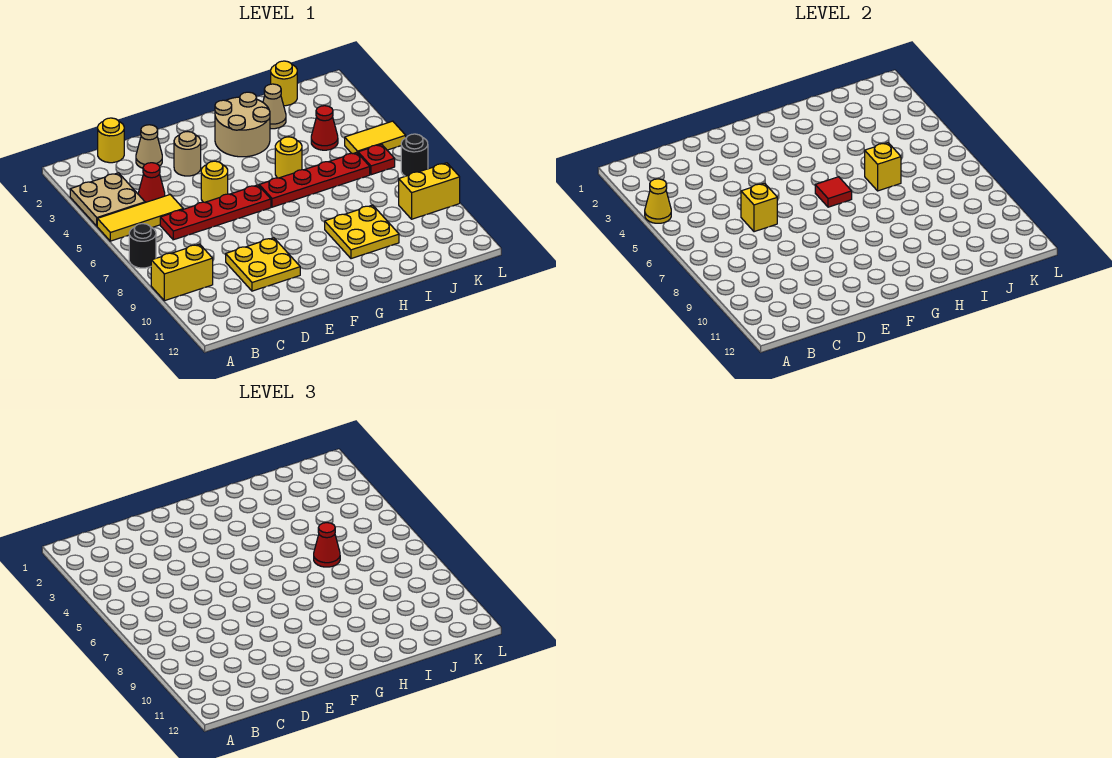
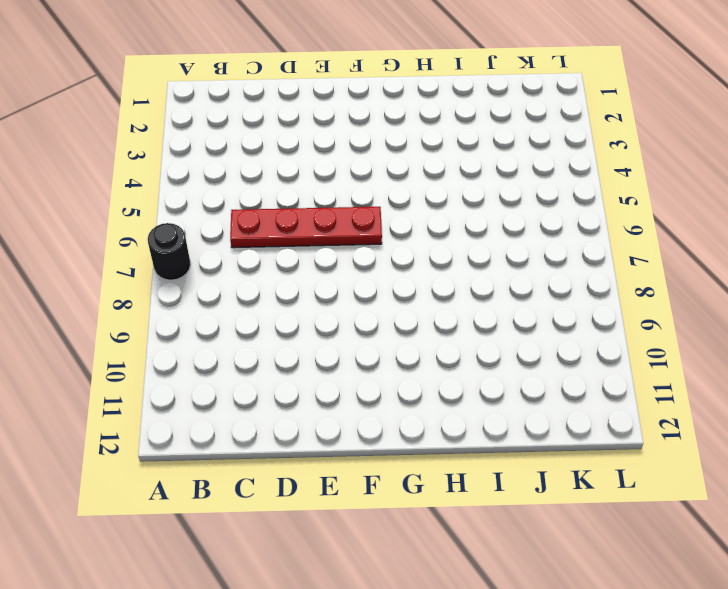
none -> tan plate A3:B4 level 1
none -> yellow tile A5:C5 level 1
none -> yellow brick A9:B9 level 1

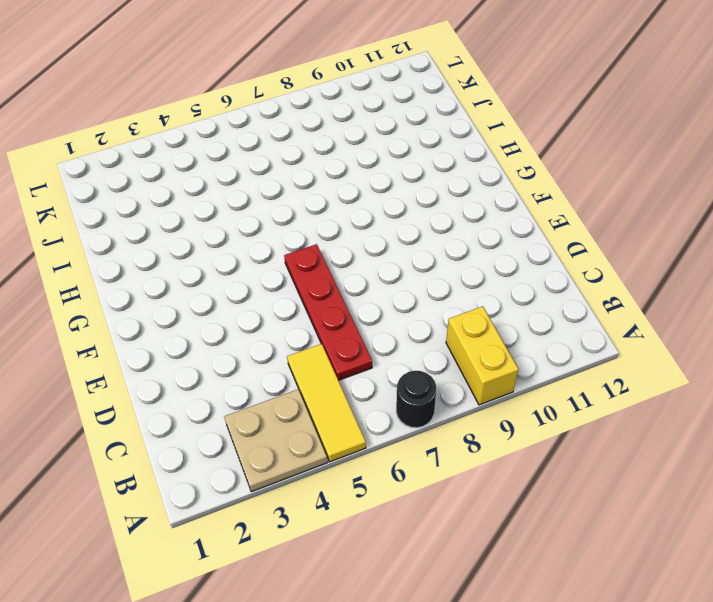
none -> yellow round brick C1 level 1
none -> red cone C4 level 1
none -> tan cone D2 level 1

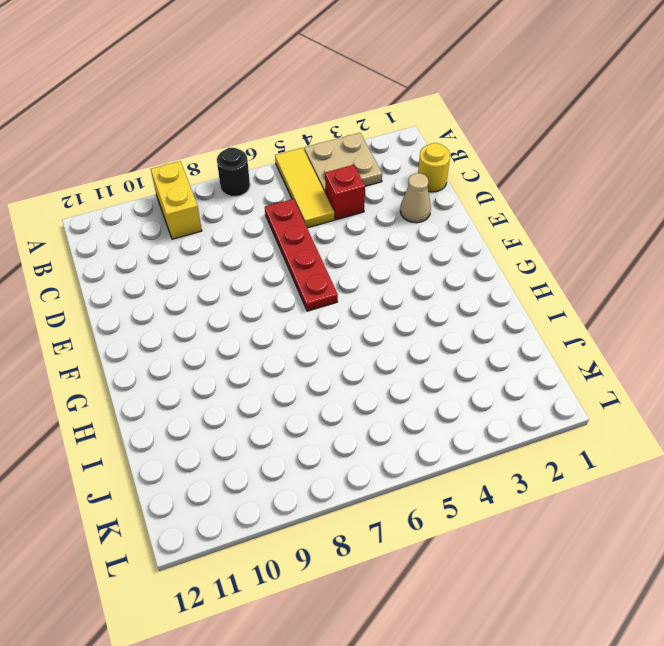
red brick C4 level 1 -> red cone C4 level 1
none -> yellow plate D9:E10 level 1
none -> tan round brick E3 level 1
none -> yellow round brick E5 level 1

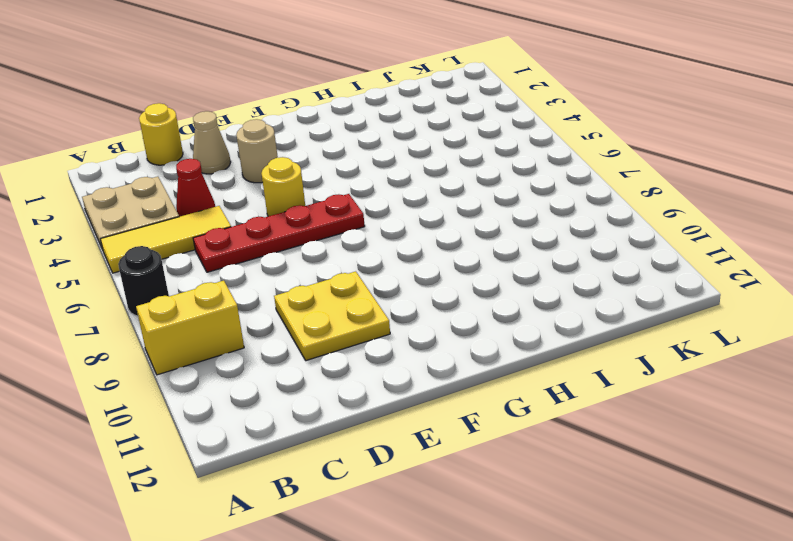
none -> tan round brick G2:H3 level 1
none -> red plate G6:J6 level 1
none -> yellow round brick H5 level 1

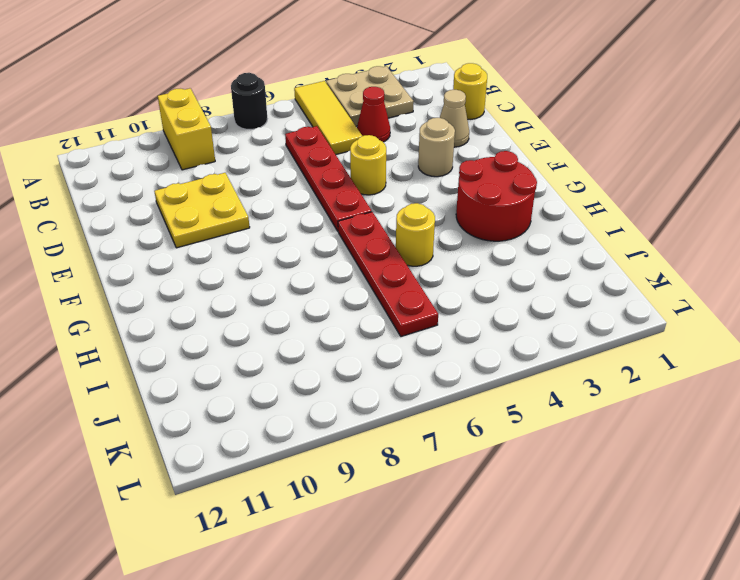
red round brick G2:H3 level 1 -> tan round brick G2:H3 level 1
none -> yellow plate H9:I10 level 1
none -> tan cone I2 level 1
none -> yellow round brick J1 level 1

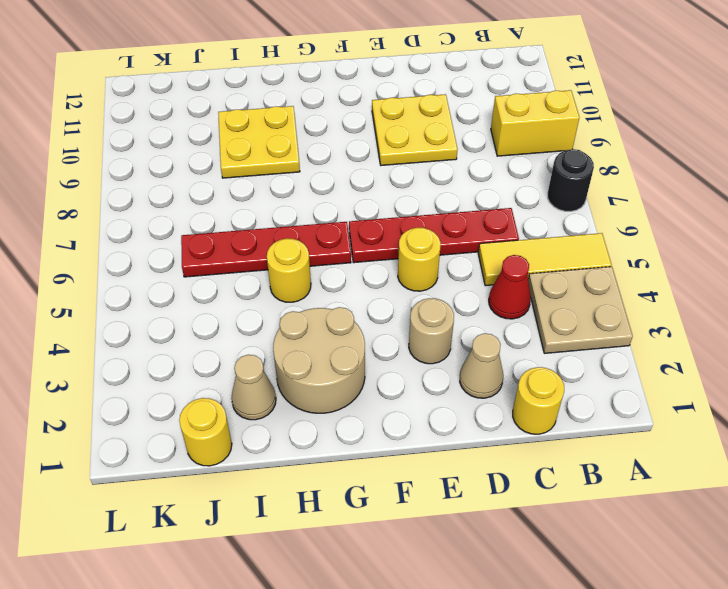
none -> red cone J4 level 1
none -> yellow tile K5:L5 level 1
none -> red plate K6 level 1

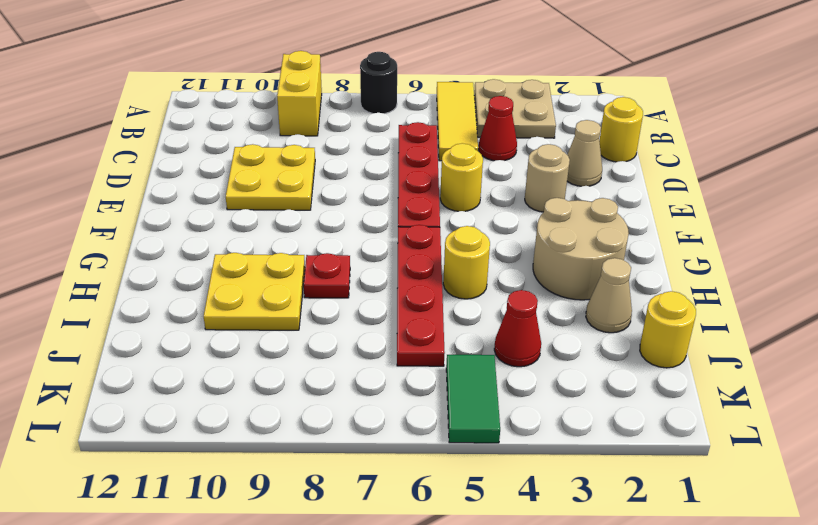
red plate H8 level 1 -> red plate K6 level 1
green tile K5:L5 level 1 -> yellow tile K5:L5 level 1
none -> yellow brick K9:L9 level 1
none -> black round brick L7 level 1
none -> yellow cone A4 level 2

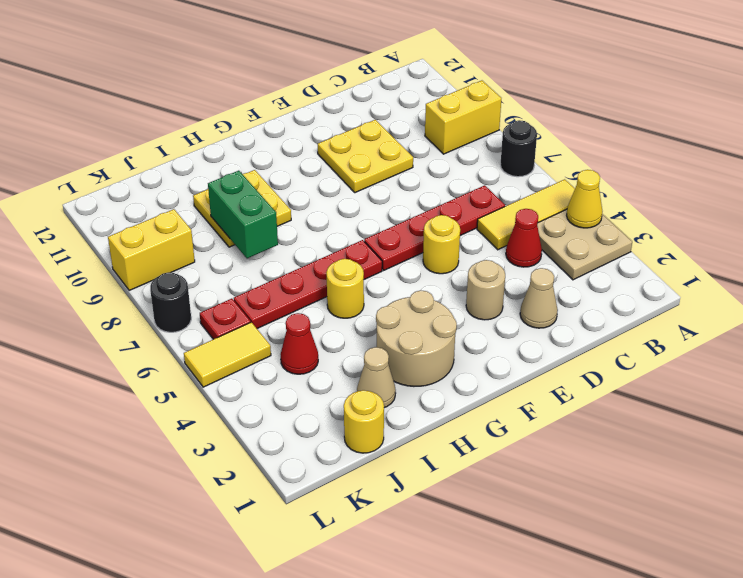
green brick I8:I9 level 2 -> none
none -> yellow round brick C1 level 1
none -> yellow brick D6 level 2
none -> red tile G6 level 2

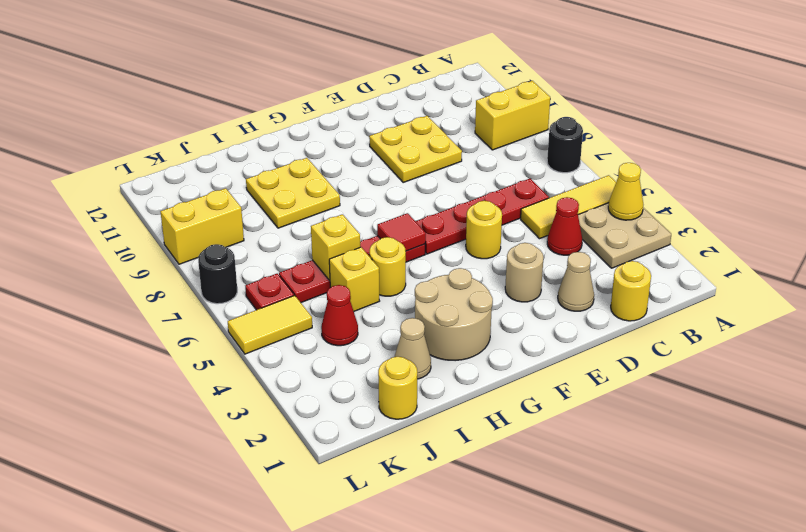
yellow brick I5 level 1 -> yellow brick D6 level 2
none -> red cone I6 level 3

